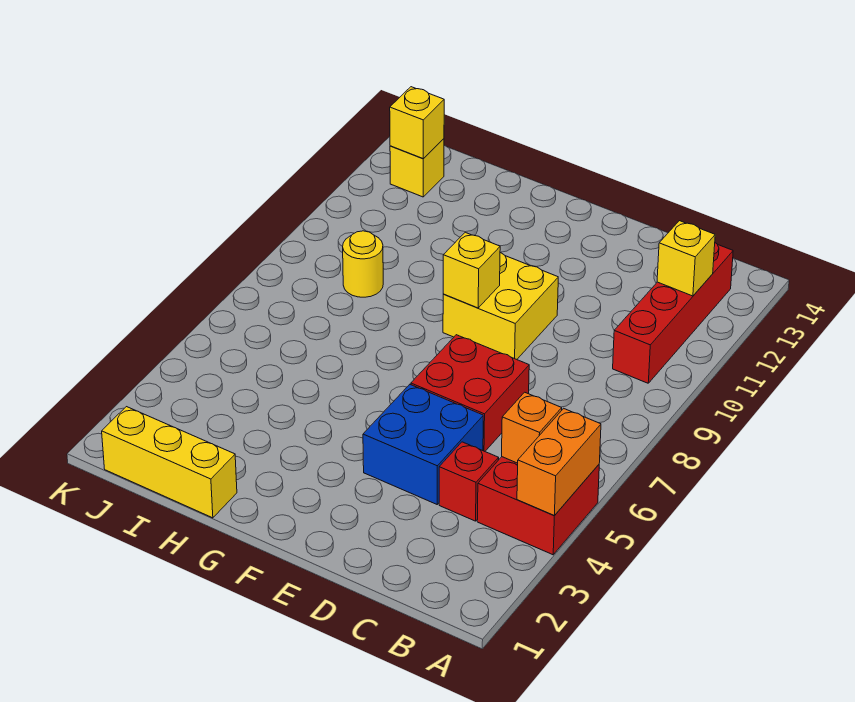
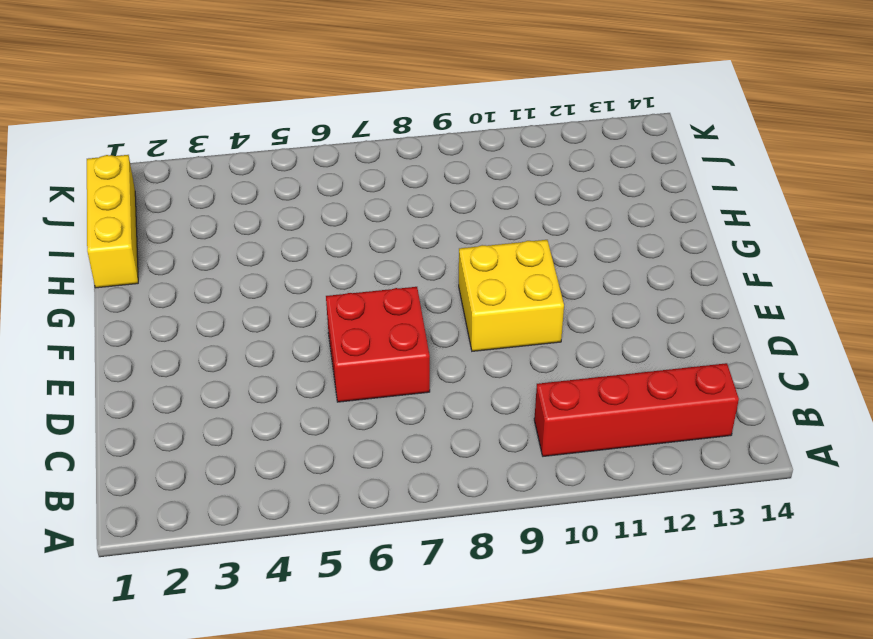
none -> red brick A4:B5 level 1
none -> red brick C4 level 1
none -> blue brick D4:E5 level 1

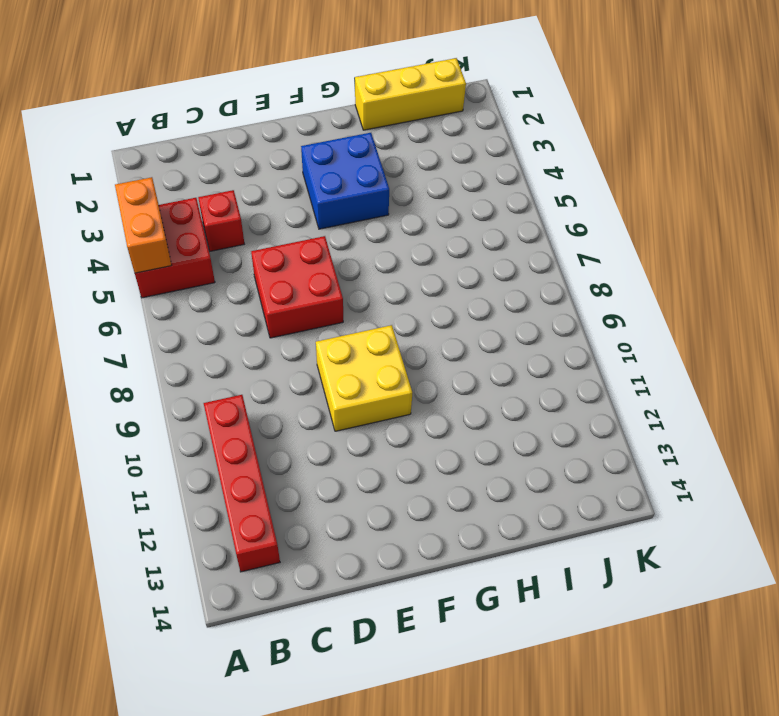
blue brick F3:G4 level 1 -> blue brick D4:E5 level 1
none -> yellow round brick I9 level 1
none -> yellow brick J13 level 1
none -> orange brick B5 level 2

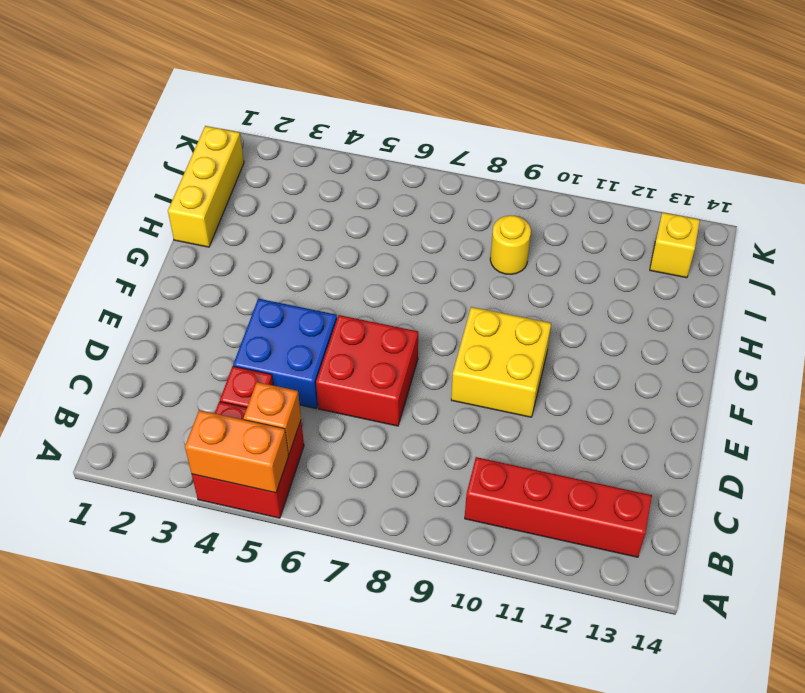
none -> yellow brick B12 level 2
none -> yellow brick F9 level 2
none -> yellow brick J13 level 2

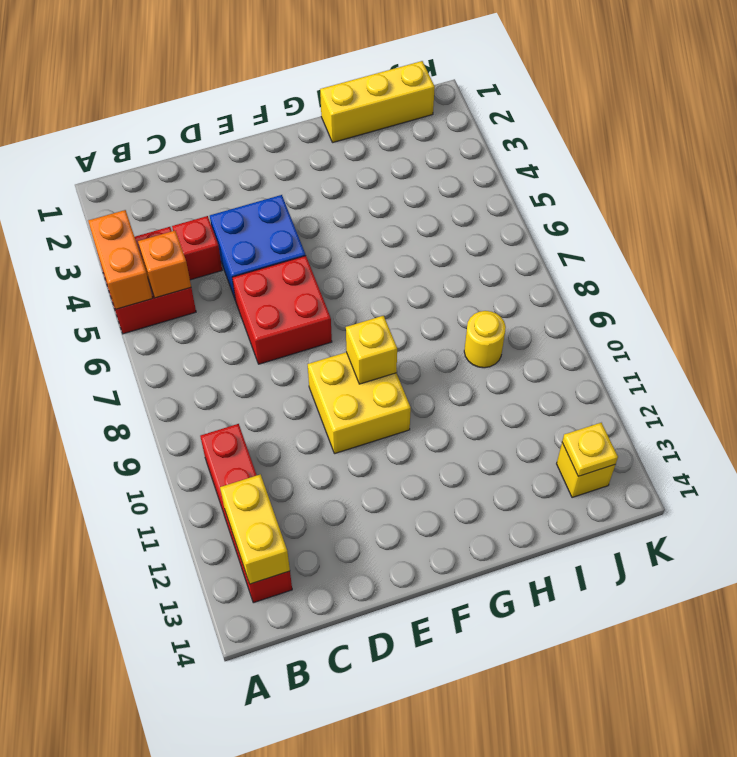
yellow brick B12:B13 level 2 -> yellow brick B12 level 2
yellow plate J13 level 2 -> yellow brick J13 level 2

